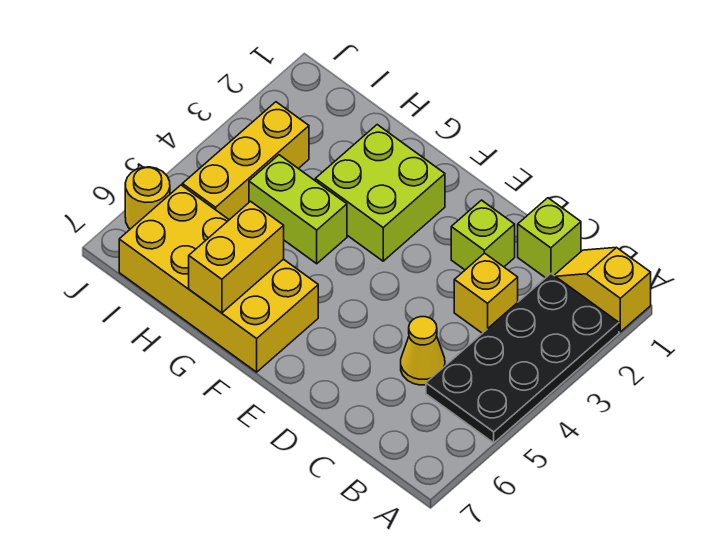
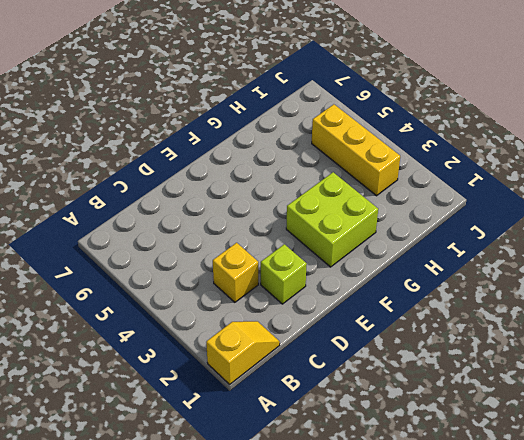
none -> black plate A2:B5 level 1
none -> lime brick C1 level 1
none -> yellow cone C5 level 1

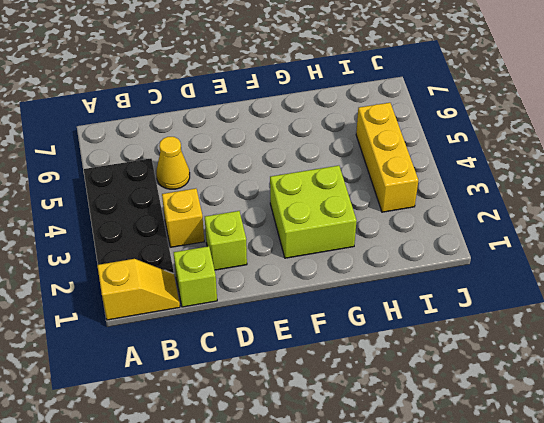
none -> yellow brick F6:I7 level 1
none -> lime brick G4:H4 level 1
none -> yellow round brick J6 level 1

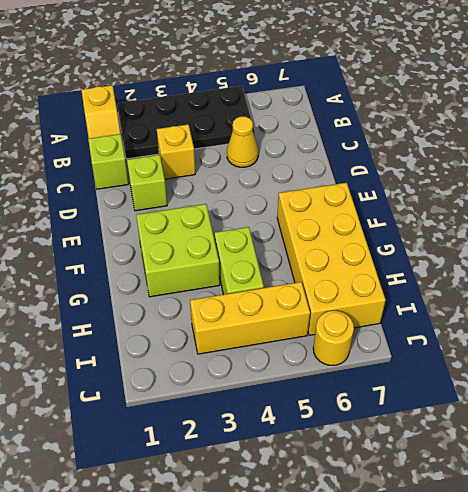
none -> yellow brick G6:G7 level 2

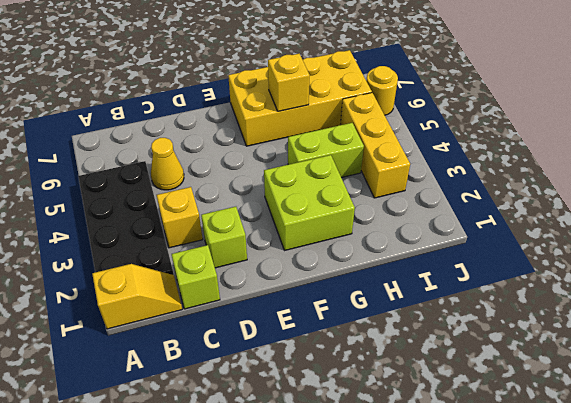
yellow brick G6 level 2 -> yellow brick G6:G7 level 2

